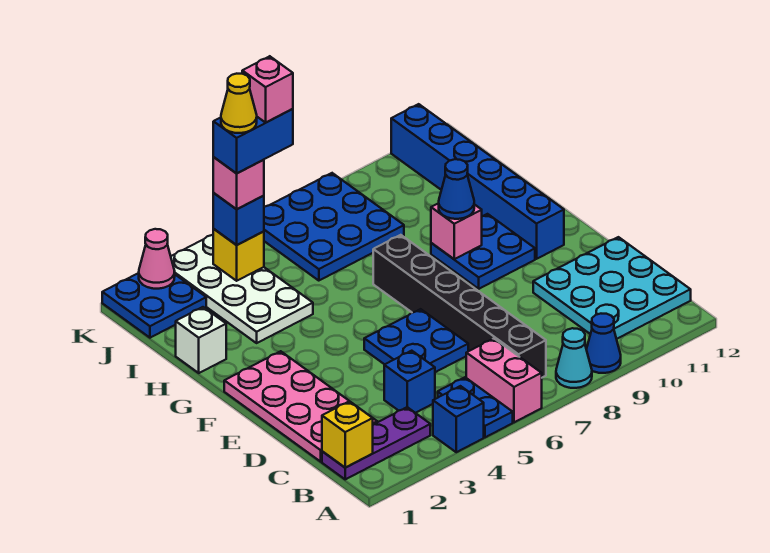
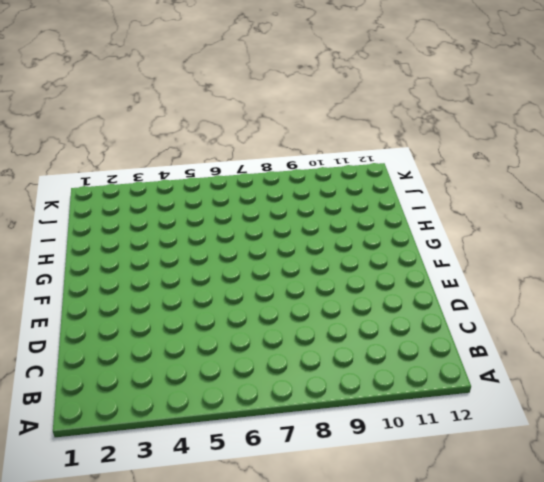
none -> blue brick A4 level 1
none -> blue plate A5:B5 level 1
none -> pink brick A6:B6 level 1

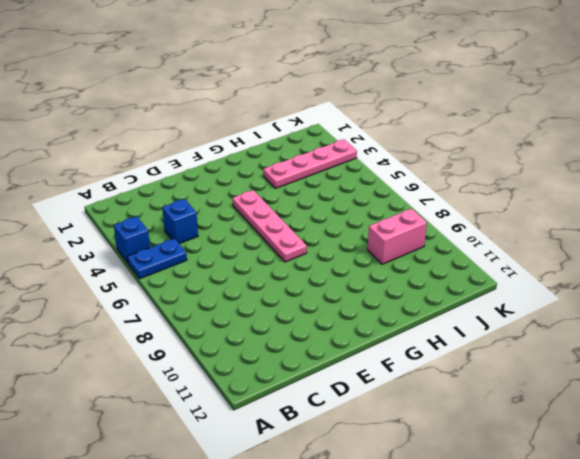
pink plate F4:F7 level 1 -> black brick B7:G7 level 1
pink plate H3:K3 level 1 -> white plate H3:K4 level 1
pink brick I9:J9 level 1 -> pink brick A6:B6 level 1
none -> cyan cone A8 level 1
none -> blue cone A9 level 1
none -> purple plate B1:B3 level 1

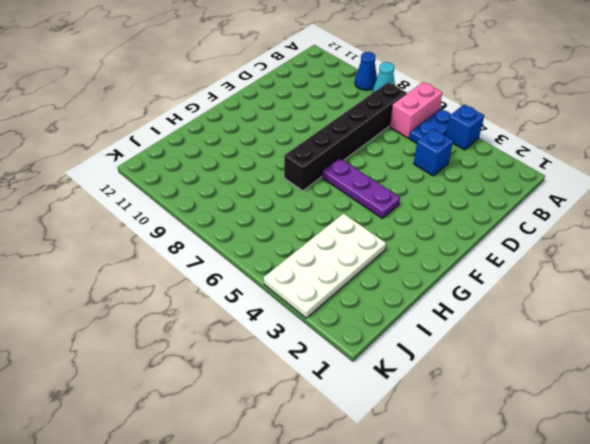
purple plate F4:F6 level 1 -> purple plate B1:B3 level 1
none -> cyan plate B10:D12 level 1
none -> pink plate C1:F2 level 1
none -> blue plate D5:E6 level 1

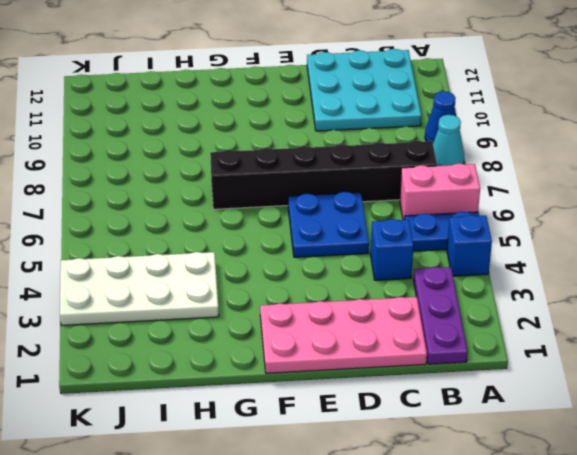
none -> blue plate F9:G10 level 1
none -> blue brick F11:K11 level 1
none -> white brick H1 level 1

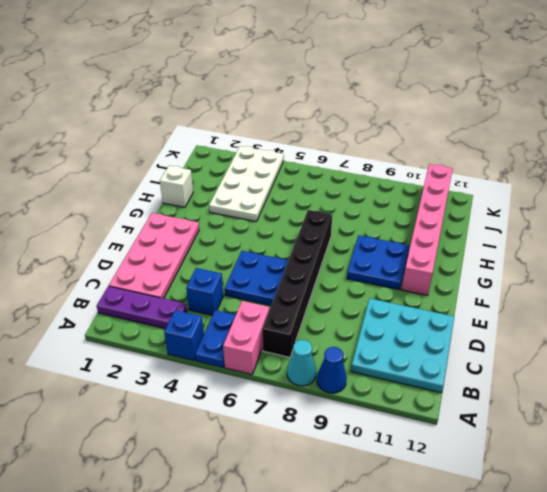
pink brick F11:K11 level 1 -> blue brick F11:K11 level 1
none -> blue plate I6:K8 level 1
none -> blue plate J1:K2 level 1
none -> yellow brick B1 level 2

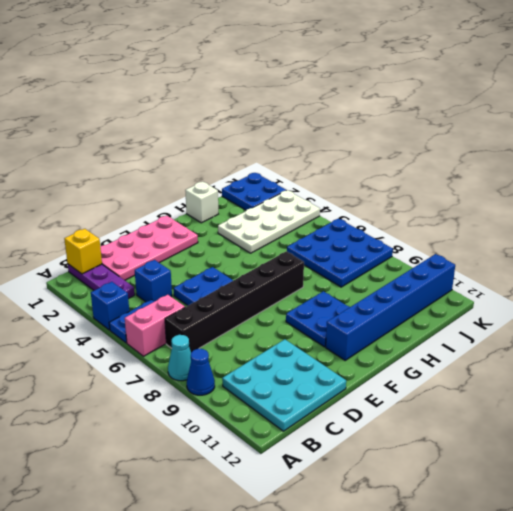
none -> pink brick G9 level 2
none -> yellow brick J4 level 2
none -> pink cone K2 level 2

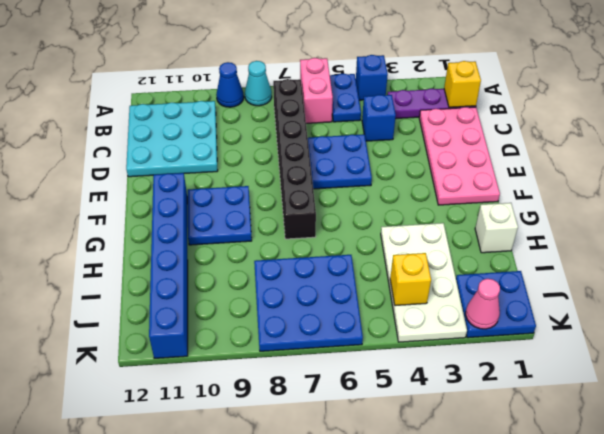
none -> pink brick G9 level 2
none -> blue cone G9 level 3
none -> blue brick J4 level 3

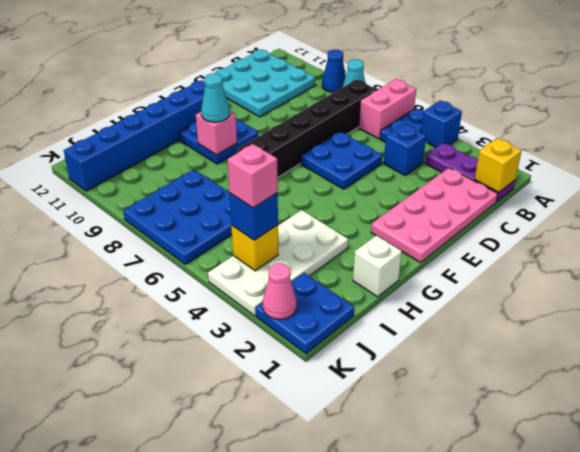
cyan cone G9 level 3 -> blue cone G9 level 3
none -> blue brick J4:J5 level 5
none -> yellow cone J4 level 6
none -> pink brick J5 level 6

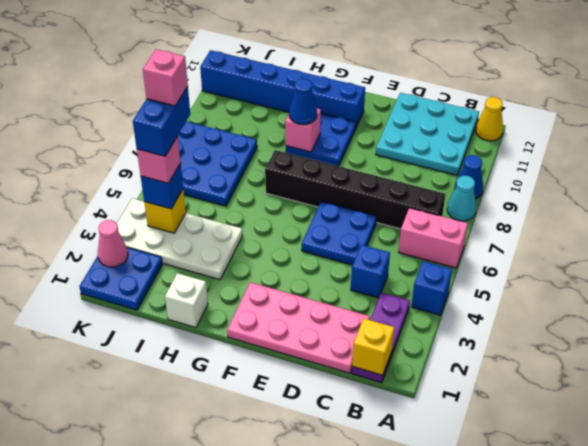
yellow cone A12 level 1 -> yellow cone J4 level 6
none -> blue plate A5:B5 level 1

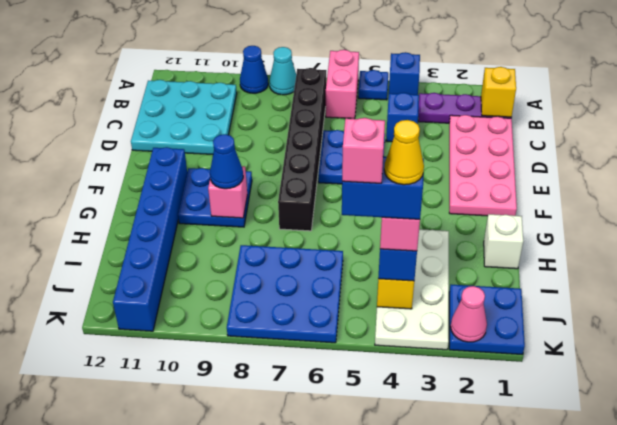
blue plate A5 level 1 -> blue plate A5:B5 level 1

